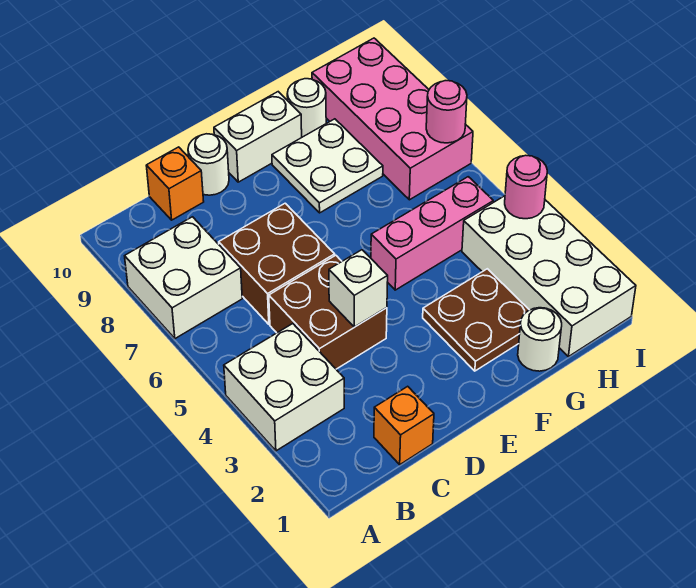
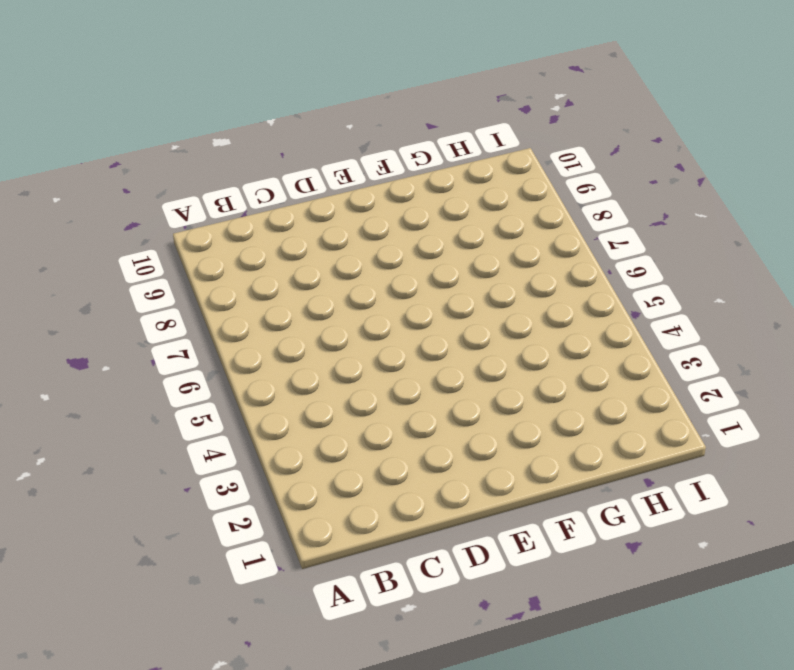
none -> white brick A3:B4 level 1
none -> white brick A7:B8 level 1
none -> orange brick C1 level 1

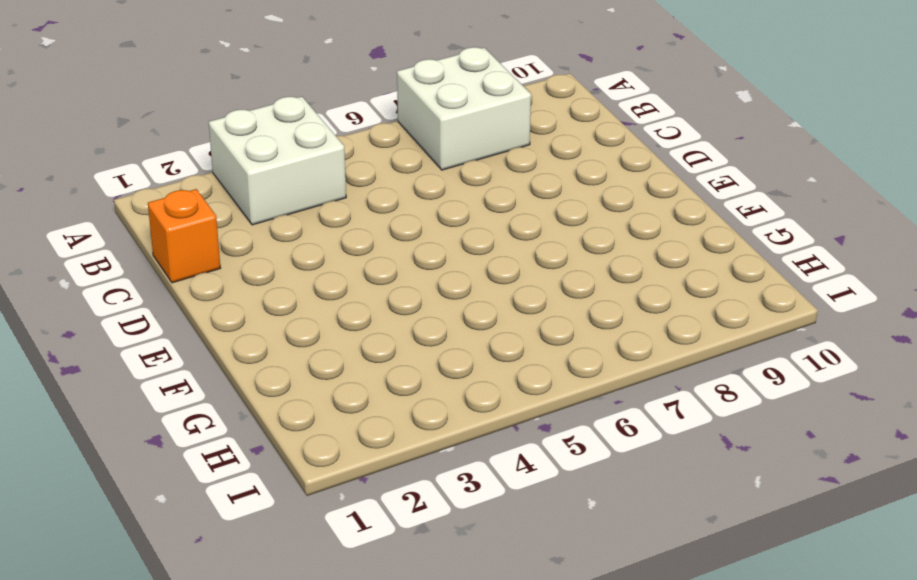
none -> brown brick C4:D5 level 1
none -> brown brick C6:D7 level 1
none -> orange brick C10 level 1

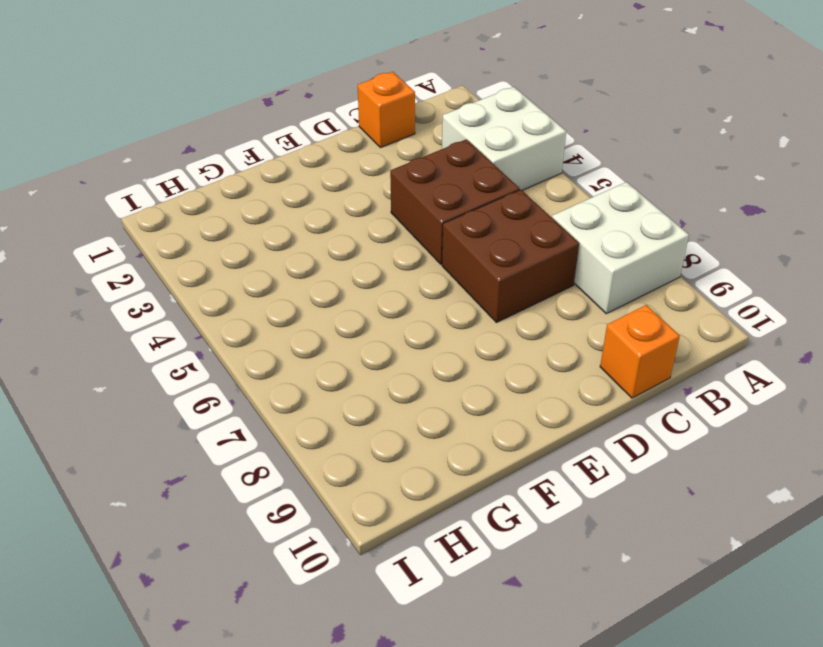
none -> white round brick D10 level 1
none -> white brick E10:F10 level 1
none -> brown plate F2:G3 level 1

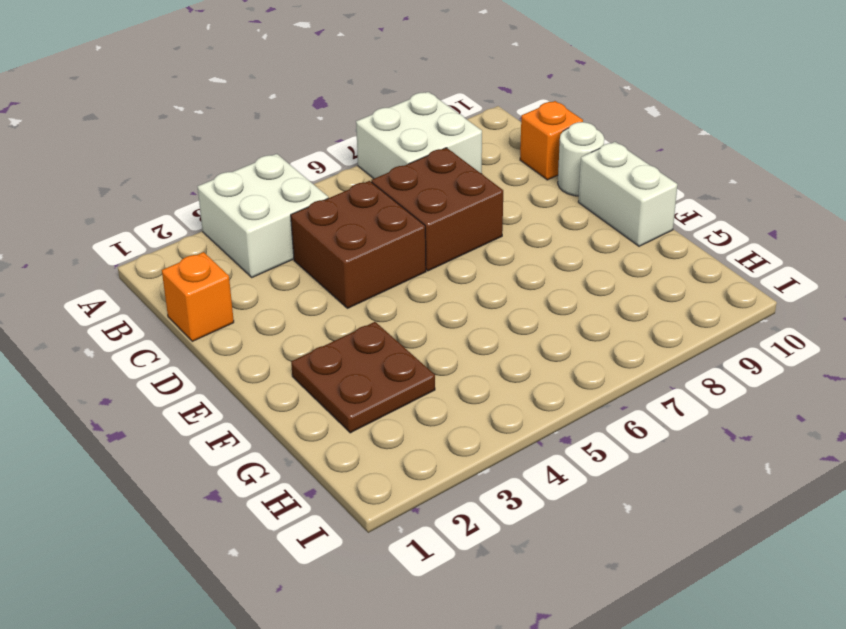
none -> pink brick F5:H5 level 1
none -> white plate F8:G9 level 1
none -> white round brick G1 level 1

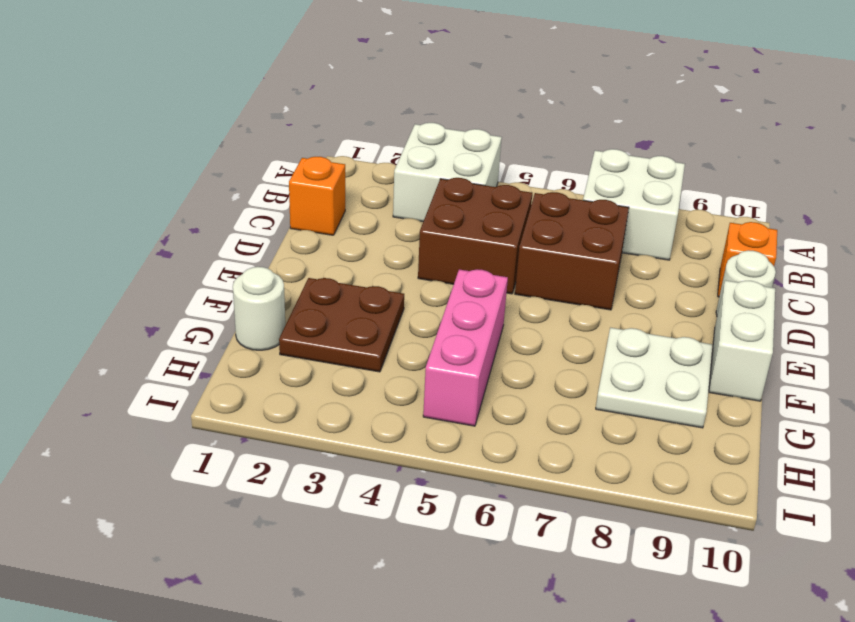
none -> white round brick G10 level 1
none -> white brick H1:I4 level 1
none -> pink brick H7:I10 level 1

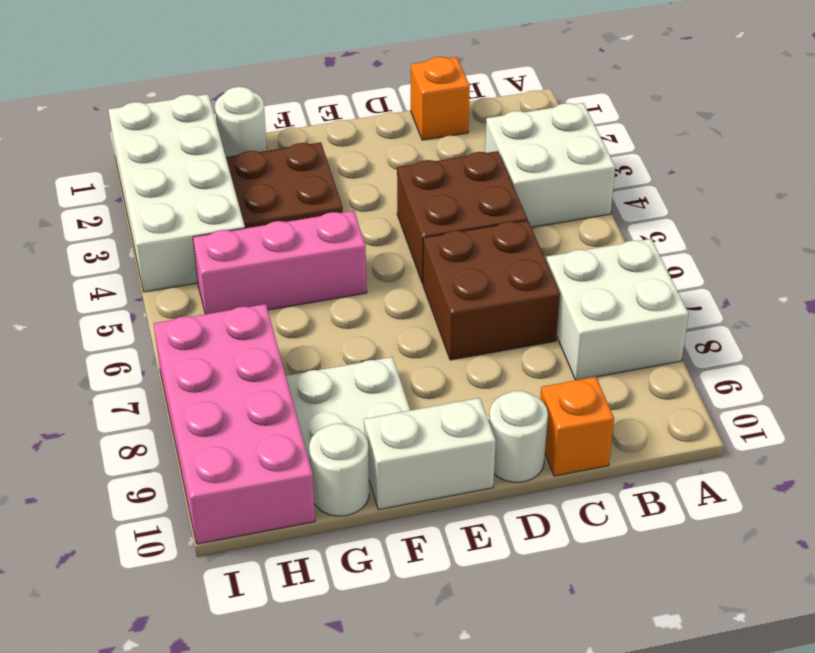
none -> white brick D4 level 2
none -> pink round brick I4 level 2
none -> pink round brick I7 level 2

